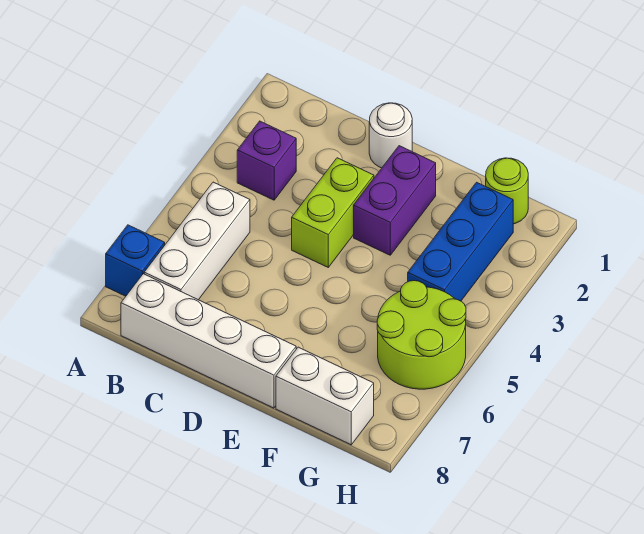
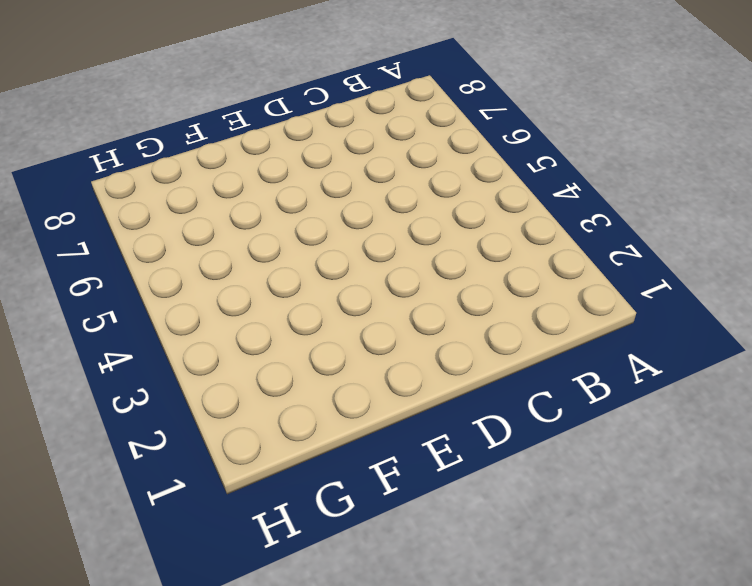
none -> blue brick A7 level 1
none -> purple brick B3 level 1

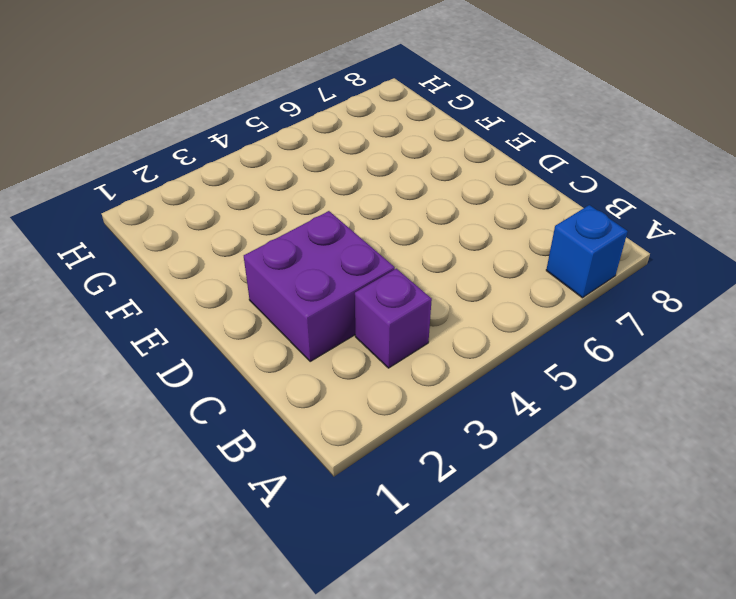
purple brick C2:D3 level 1 -> lime brick D3:D4 level 1
none -> white brick B5:B7 level 1
none -> white brick B8:E8 level 1

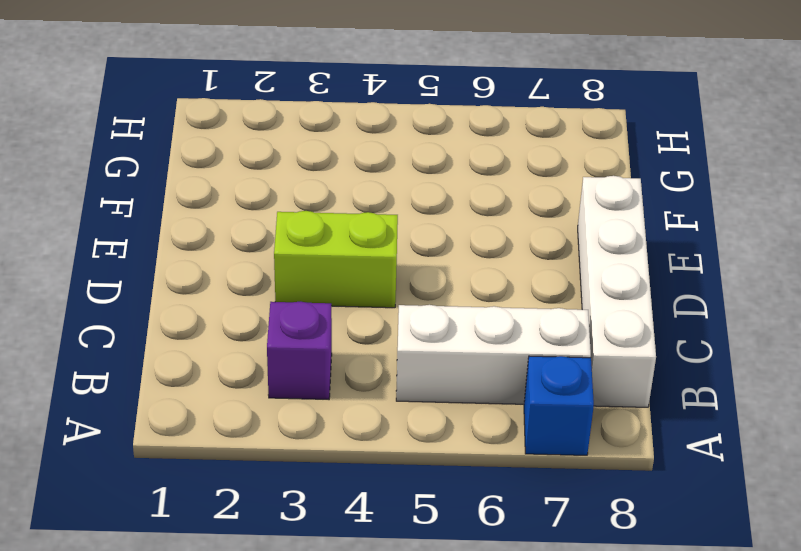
none -> white round brick D1 level 1
none -> purple brick E2:E3 level 1

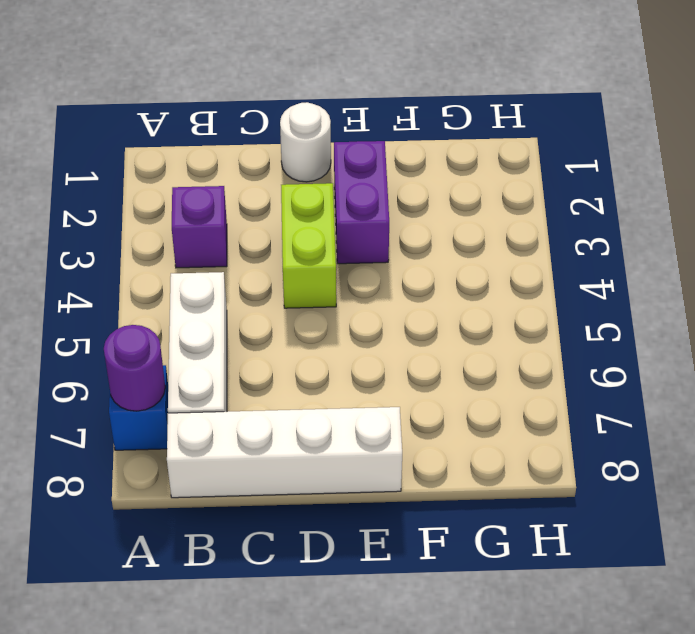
purple round brick A7 level 2 -> none
none -> white brick F8:G8 level 1
none -> lime round brick G1 level 1

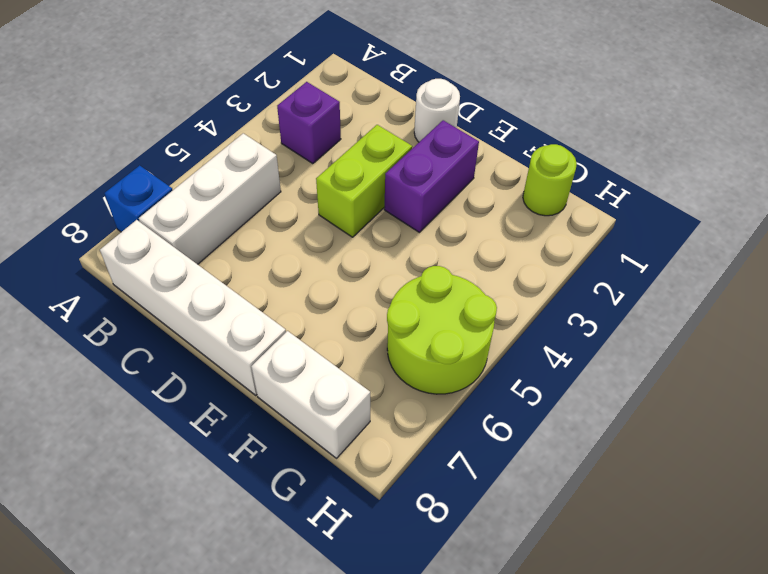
none -> blue brick G2:G4 level 1

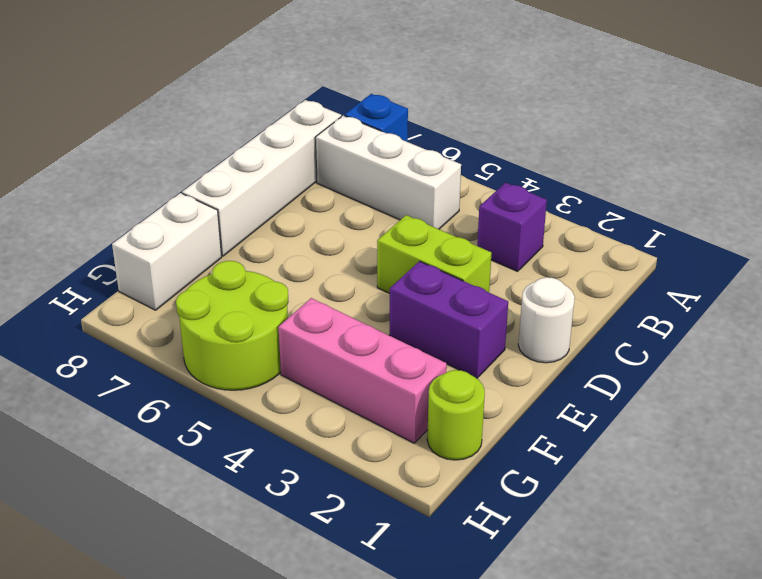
pink brick G2:G4 level 1 -> blue brick G2:G4 level 1

